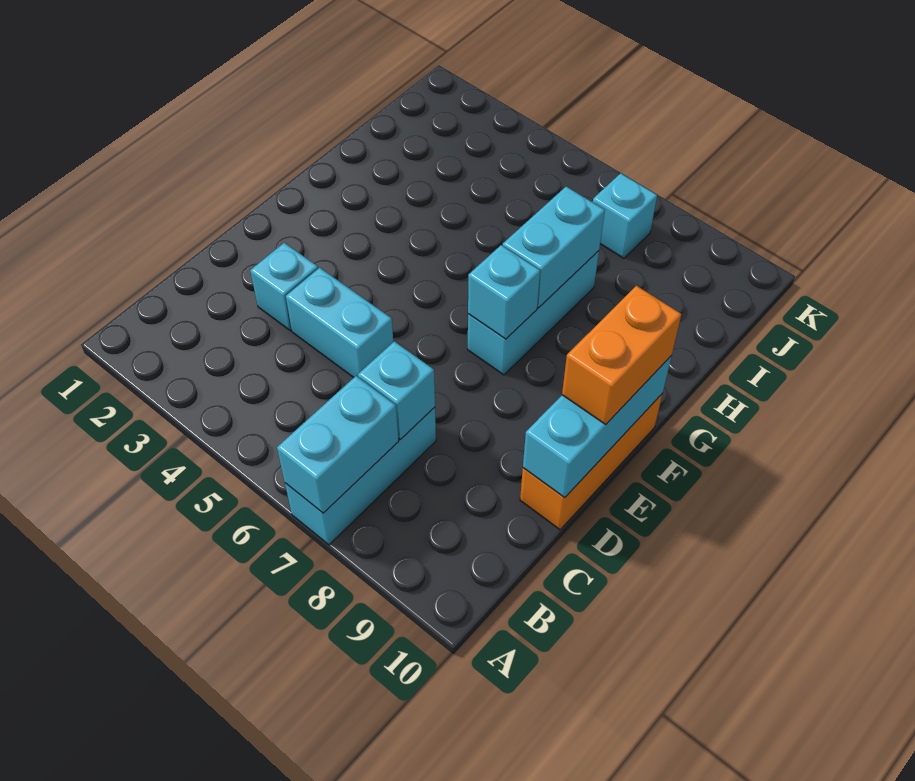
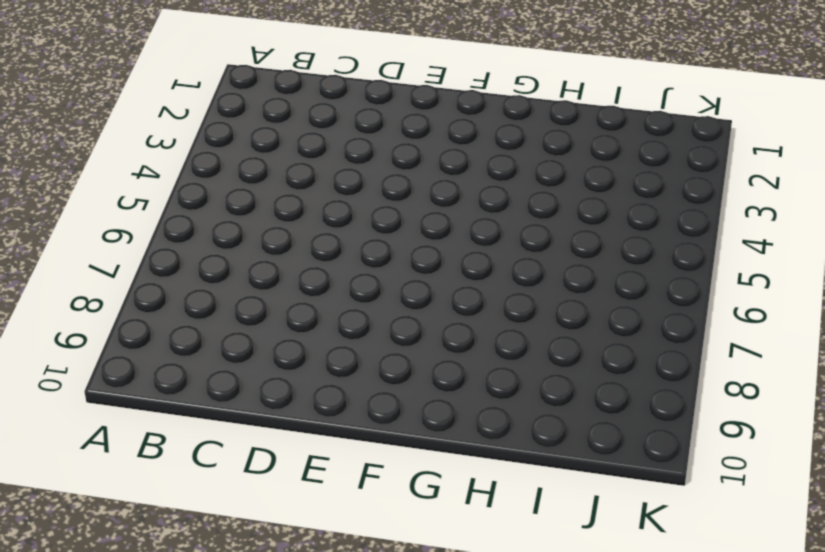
none -> cyan brick A7:C7 level 1
none -> cyan brick D3 level 1
none -> cyan brick D4:D5 level 1

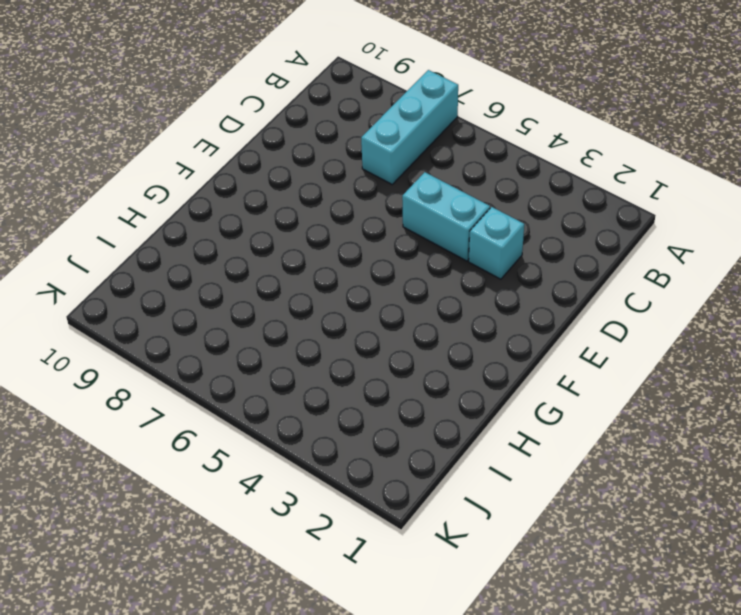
none -> orange brick D10:F10 level 1
none -> cyan brick F7:H7 level 1
none -> cyan brick J7 level 1

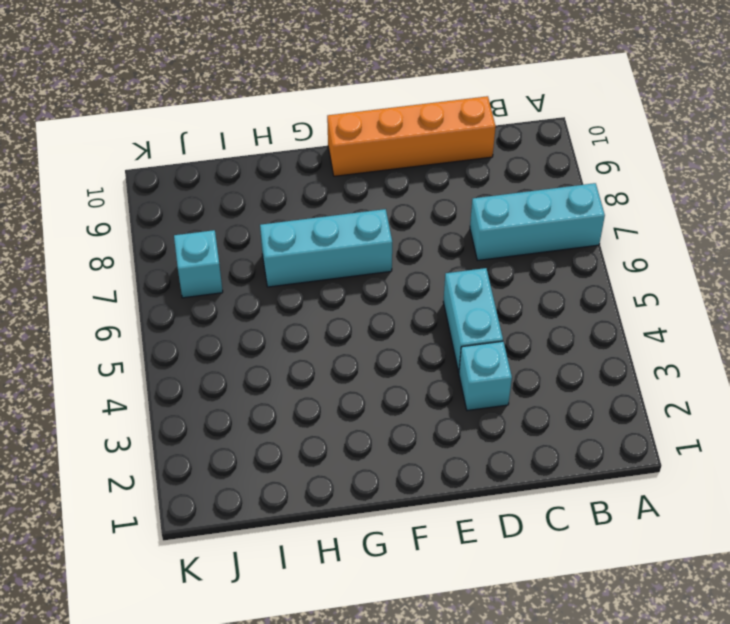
orange brick C10:F10 level 1 -> orange brick D10:F10 level 1
none -> cyan brick A7:B7 level 2
none -> cyan brick C7 level 2
none -> cyan brick D10:F10 level 2

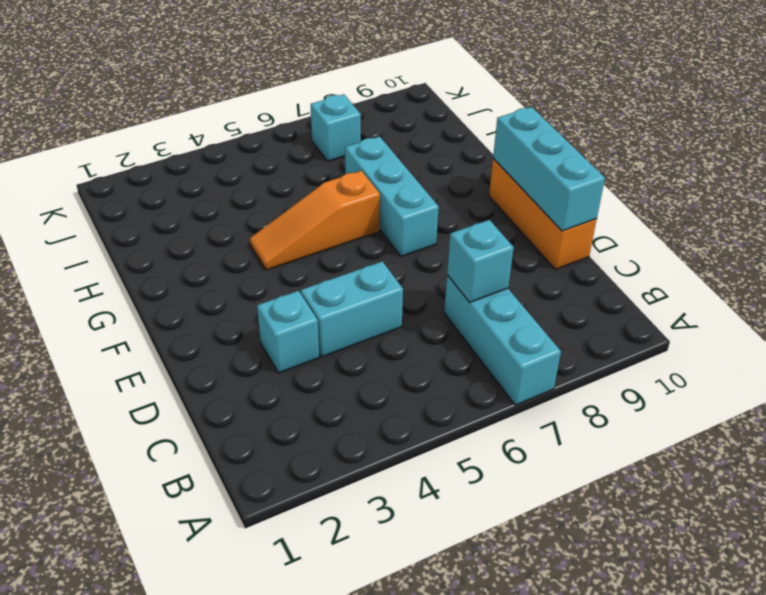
orange slope G4:G6 level 1 top 6 -> none
none -> cyan brick A7:B7 level 2
none -> cyan brick F7 level 2
none -> cyan brick G7:H7 level 2

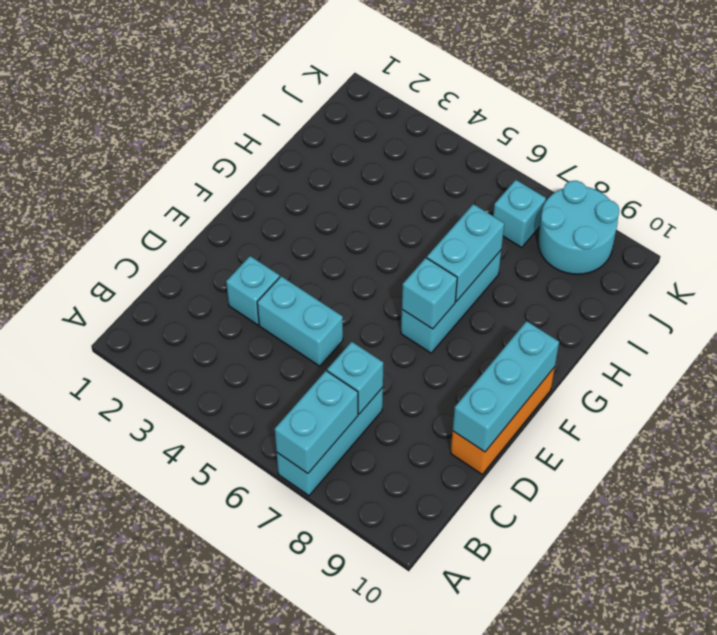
cyan round brick J8:K9 level 1 -> none
none -> orange brick E10:F10 level 3

